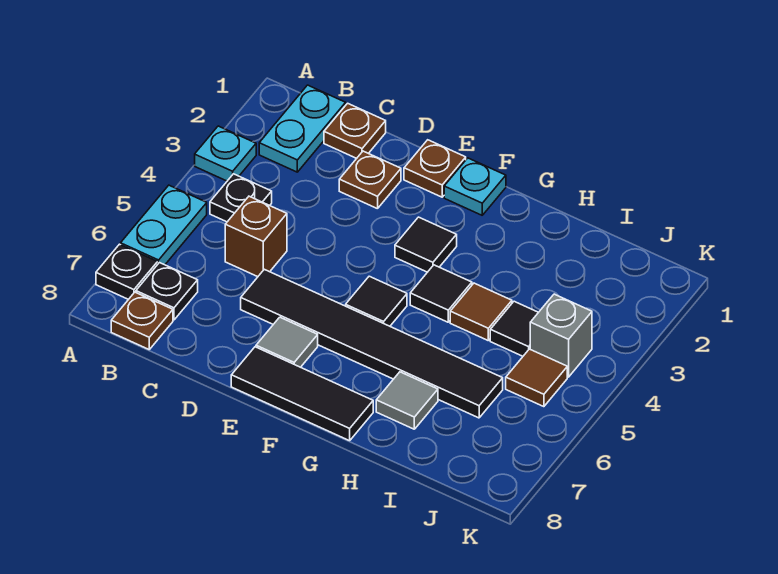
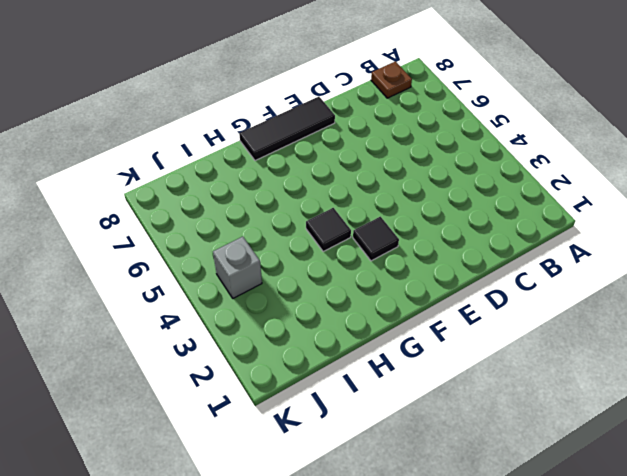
none -> cyan plate A3 level 1
none -> cyan plate A5:A6 level 1
none -> black plate A7 level 1

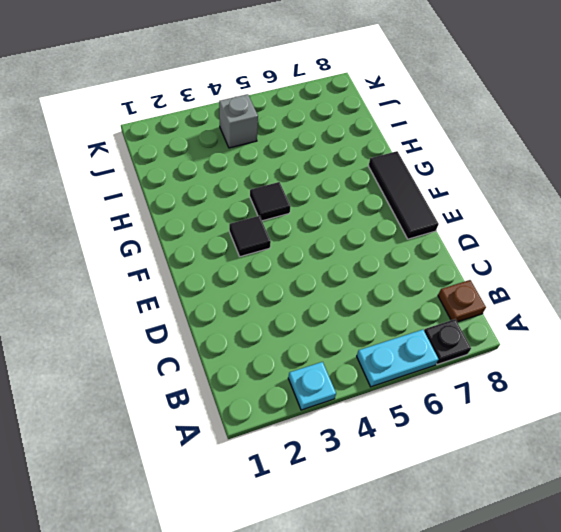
none -> cyan plate B1:B2 level 1
none -> black plate B4 level 1
none -> black plate B7 level 1

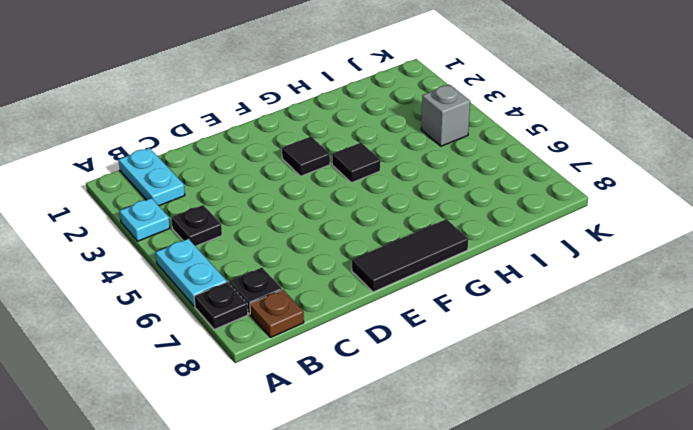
none -> brown plate C1 level 1
none -> brown brick C5 level 1
none -> brown plate D2 level 1

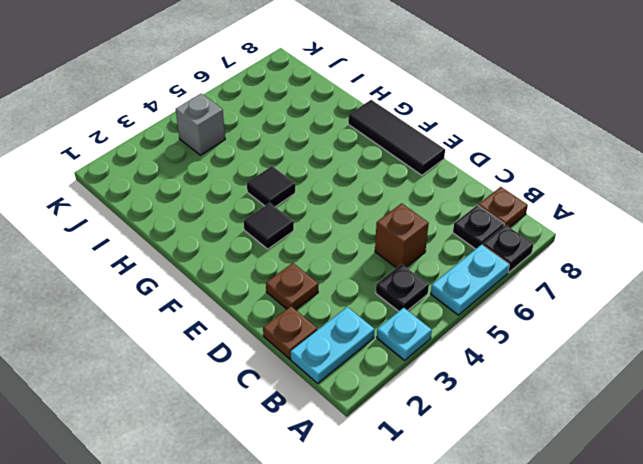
none -> black tile D6:I6 level 1
none -> brown plate E1 level 1
none -> grey tile E7 level 1

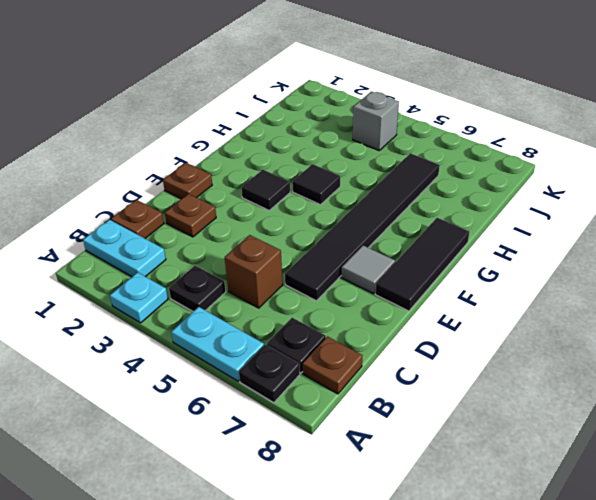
none -> cyan plate F1 level 1
none -> black tile F5 level 1
none -> brown tile H4 level 1

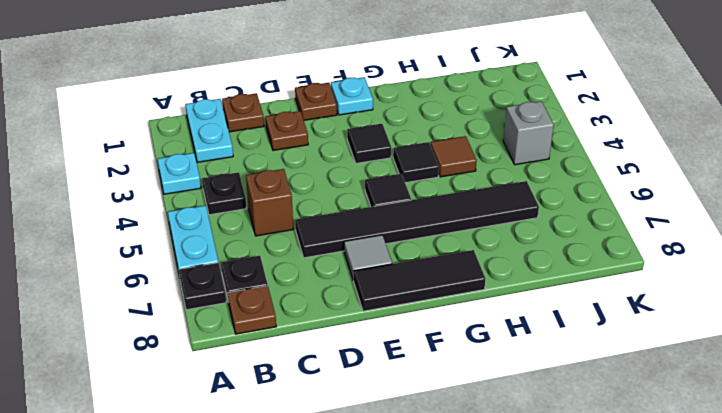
none -> grey tile H7 level 1
none -> black tile I4 level 1
none -> brown tile J5 level 1

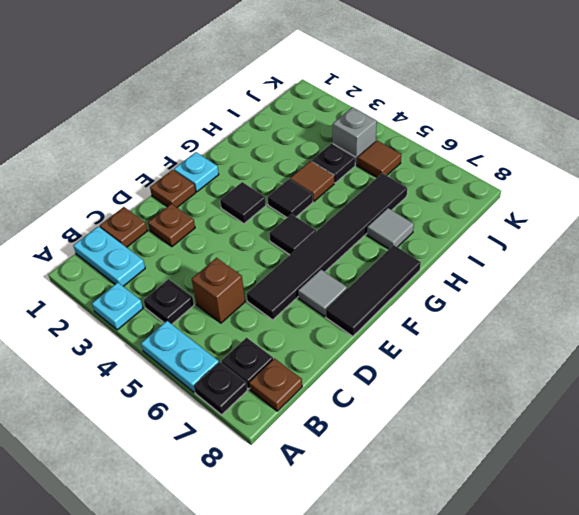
black plate I4 level 1 -> black tile I4 level 1

